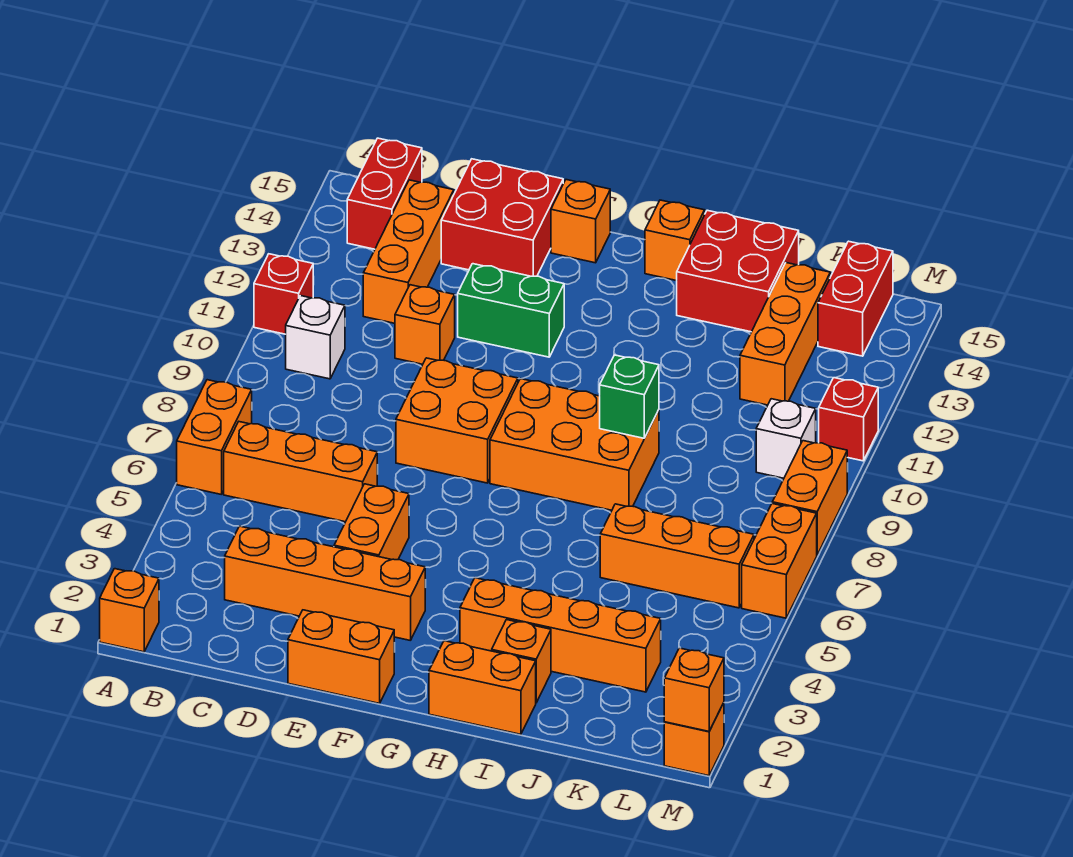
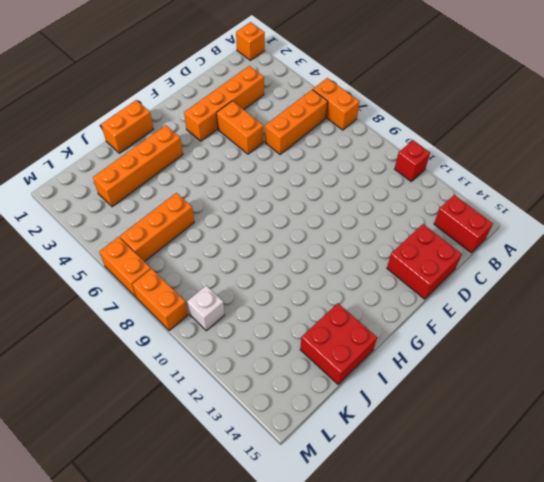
none -> white brick B10 level 1
none -> orange brick C12:C14 level 1
none -> orange brick D11 level 1
none -> orange brick E1:F1 level 1

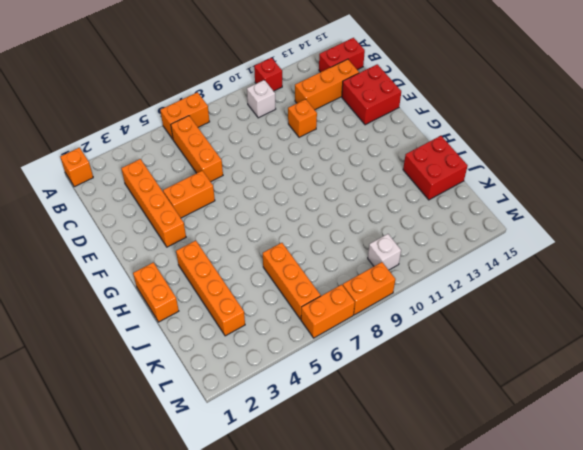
none -> orange brick E1:F1 level 1
none -> orange brick E8:F9 level 1
none -> green brick E12:F12 level 1
none -> orange brick F15 level 1

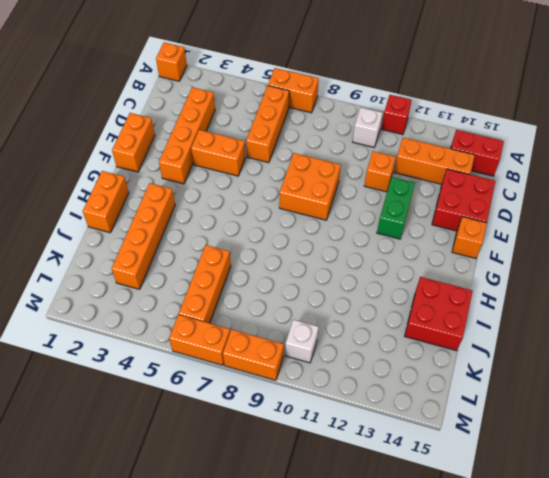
none -> orange brick G8:I9 level 1
none -> orange brick H15 level 1
none -> orange brick I2 level 1
none -> orange brick K12:K14 level 1

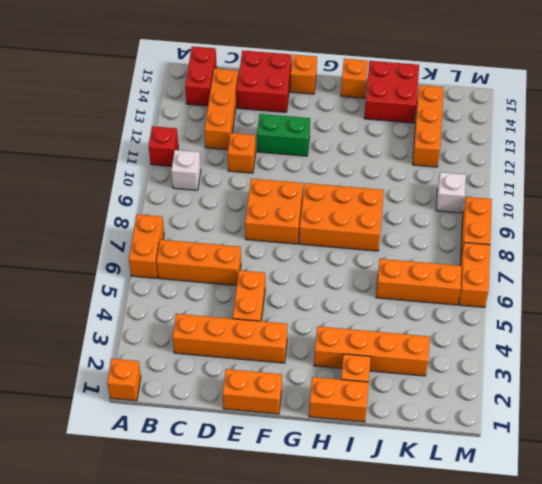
none -> red brick L14:L15 level 1
none -> orange brick M1 level 1
none -> red brick M11 level 1
none -> green brick I9 level 2

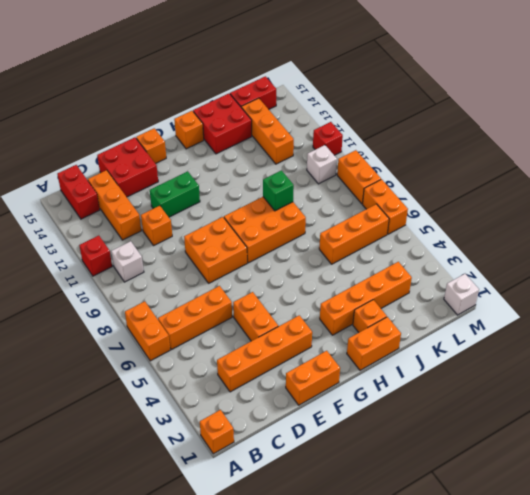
red brick K15:L15 level 1 -> red brick L14:L15 level 1
white brick M1 level 1 -> orange brick M1 level 1
none -> orange brick M1 level 2

